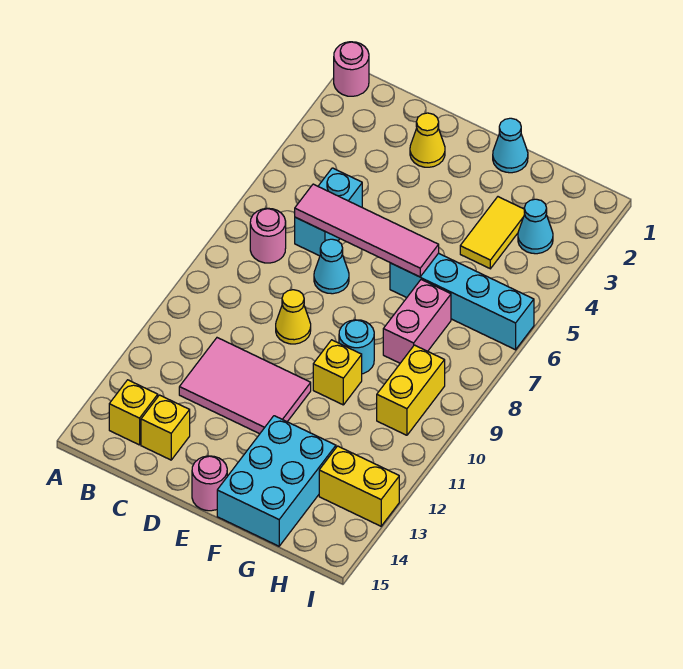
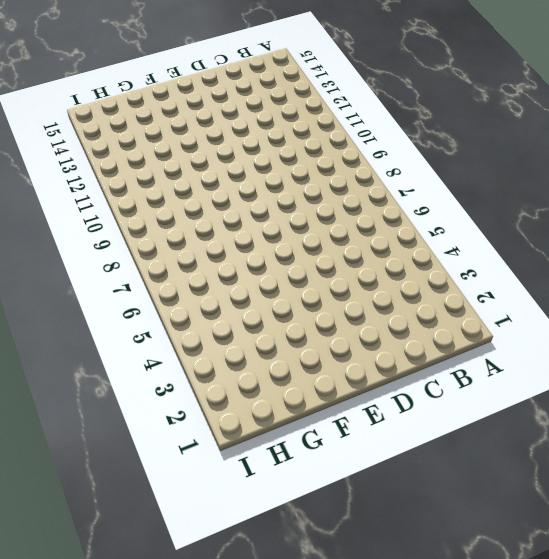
none -> pink round brick A1 level 1
none -> pink round brick B7 level 1
none -> yellow brick B14 level 1

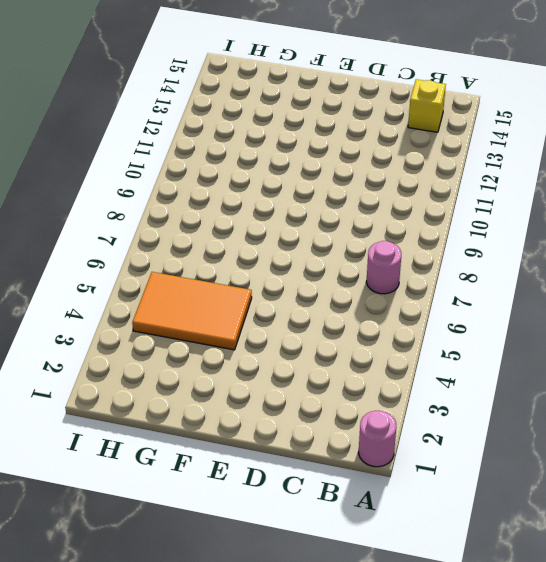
orange tile F4:H5 level 1 -> yellow tile G3:G4 level 1
none -> cyan brick C5:C6 level 1
none -> pink tile C11:E12 level 1
none -> yellow brick C14 level 1

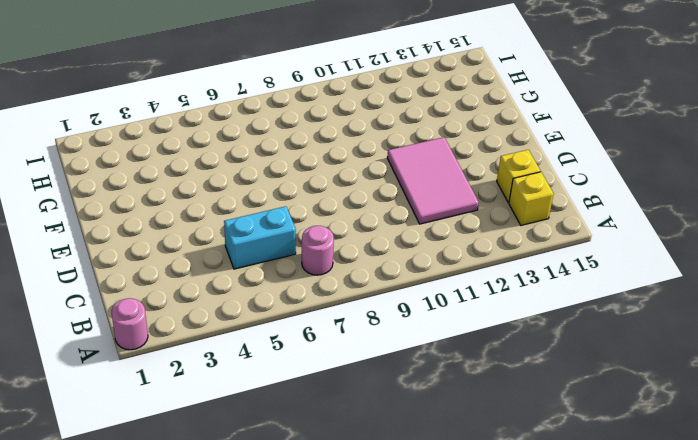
none -> yellow cone D2 level 1
none -> cyan cone D7 level 1
none -> yellow cone D9 level 1

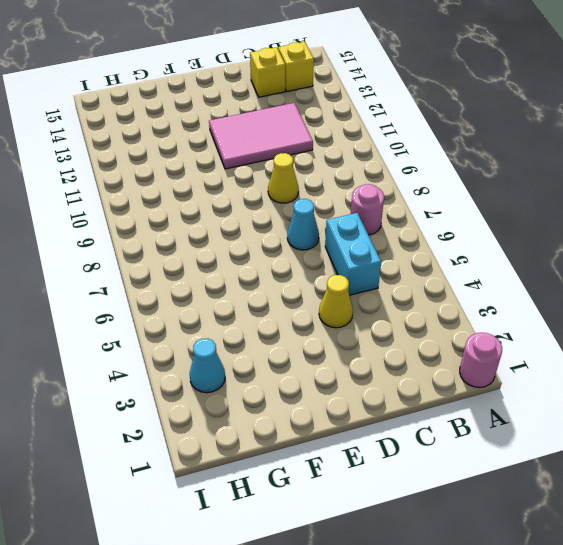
yellow cone D4 level 1 -> yellow cone D2 level 1
none -> pink round brick E15 level 1
none -> cyan cone F1 level 1
none -> cyan brick F6:I6 level 1

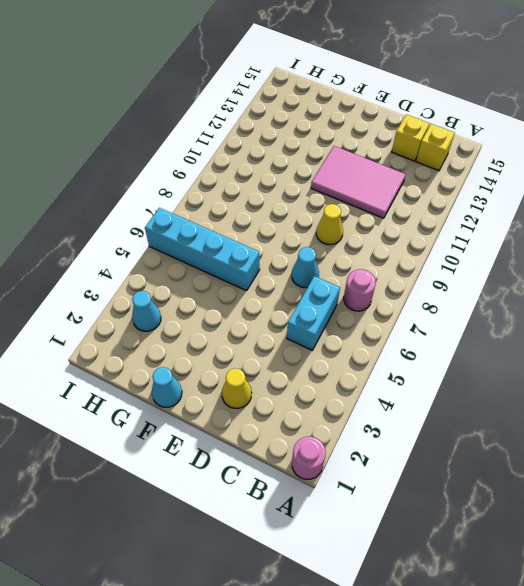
none -> pink round brick E15 level 1
none -> cyan round brick F9 level 1
none -> yellow brick F10 level 1

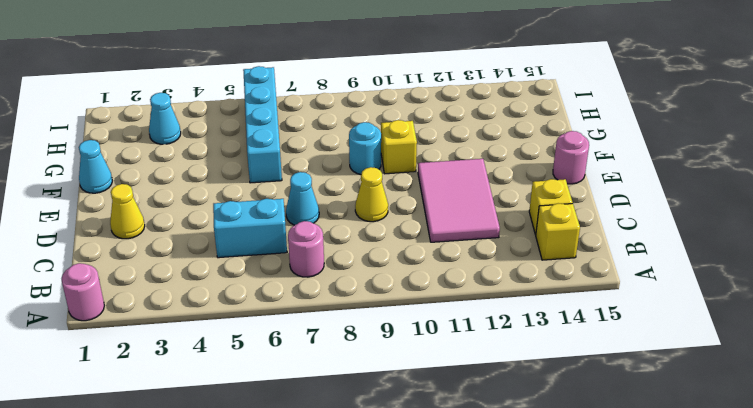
none -> cyan brick F13:G15 level 1
none -> yellow tile G3:G4 level 1
none -> pink brick G7:G8 level 1

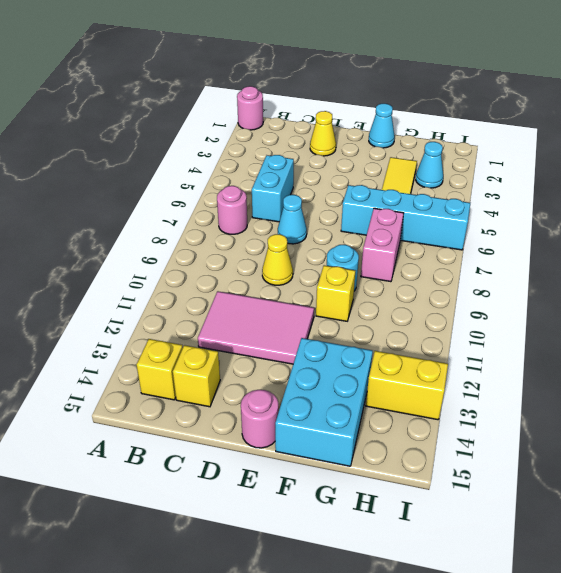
none -> yellow brick H9:H10 level 1
none -> pink tile C6:F6 level 2

